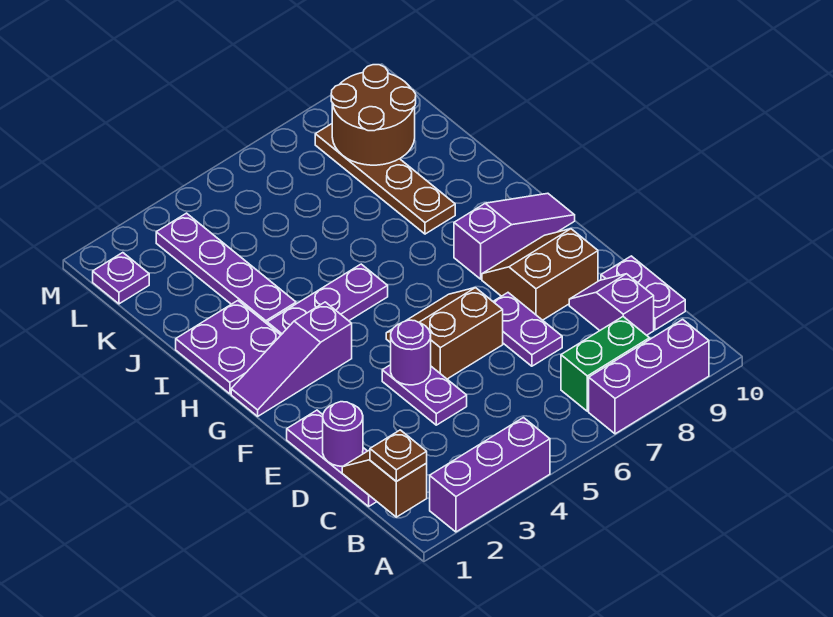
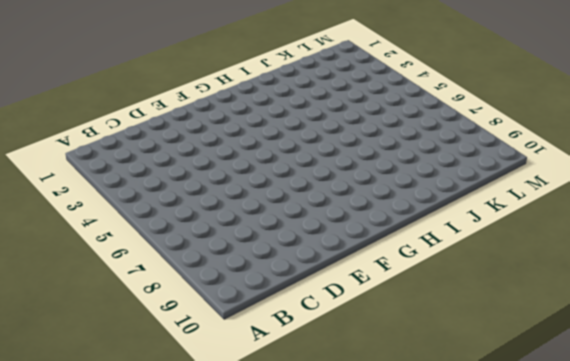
none -> purple brick A2:A4 level 1
none -> purple brick A7:A9 level 1
none -> green brick B7:B8 level 1

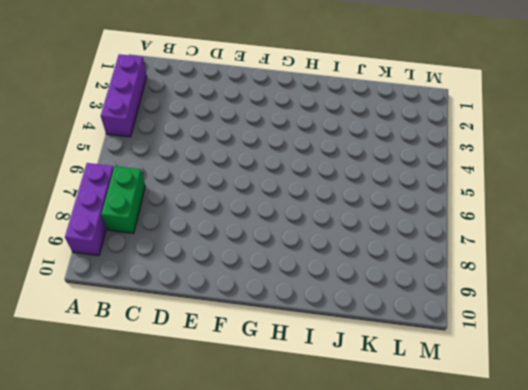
none -> purple plate C1:E1 level 1
none -> purple slope C9:D9 level 1 top C
none -> purple plate C10:D10 level 1

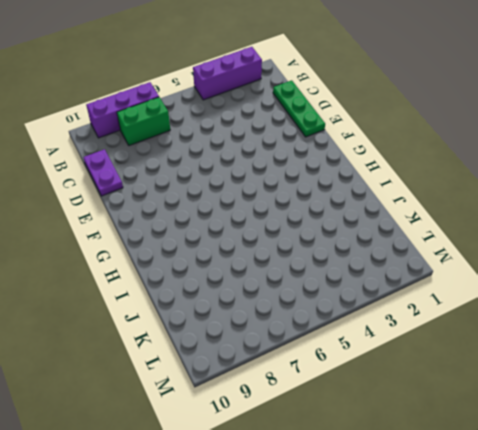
green plate C1:E1 level 1 -> purple plate C1:E1 level 1
none -> purple slope C9:D9 level 1 top C
none -> purple plate D4:E4 level 1
none -> purple plate D7:E7 level 1

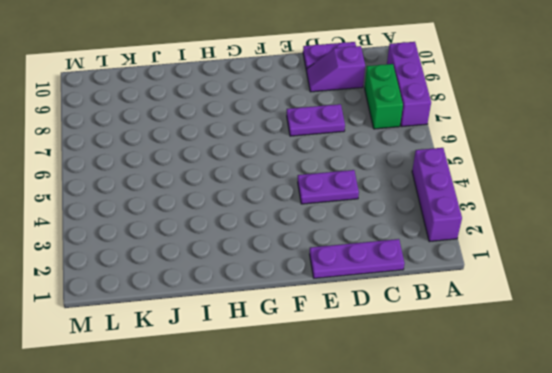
none -> brown slope E5:F6 level 1 top E
none -> brown slope E8:F9 level 1 top E
none -> purple slope G1:G3 level 1 top 3

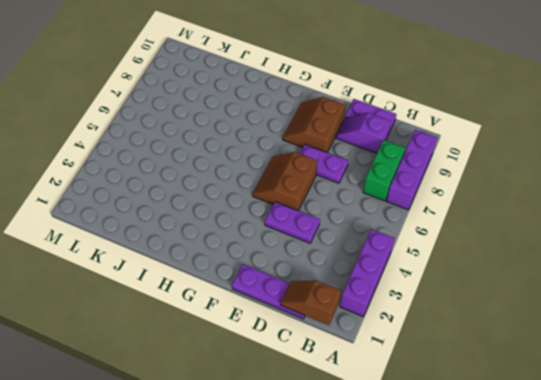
none -> purple slope G1:G3 level 1 top 3
none -> purple slope G8:G10 level 1 top 8
none -> purple plate H1:I2 level 1

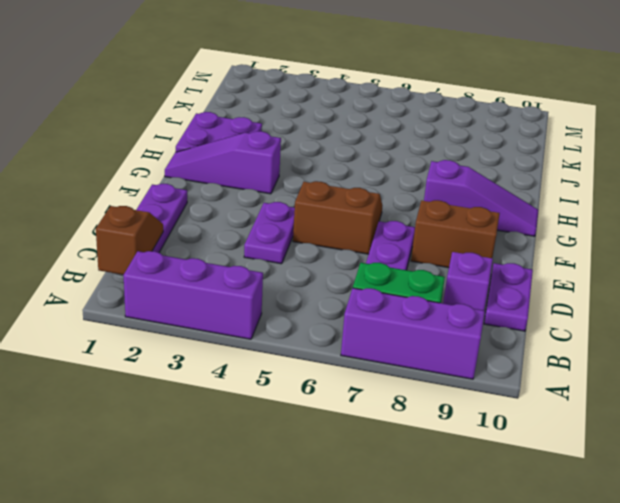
none -> purple plate H3:H5 level 1
none -> purple plate I3:L3 level 1
none -> brown plate I8:L8 level 1

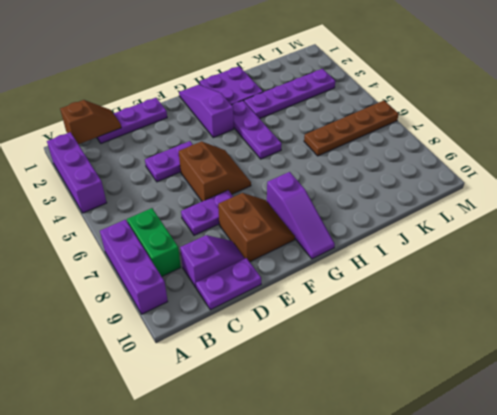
brown plate J6:M6 level 1 -> brown plate I8:L8 level 1
none -> purple plate L1 level 1
none -> purple round brick D1 level 2
none -> purple round brick E4 level 2

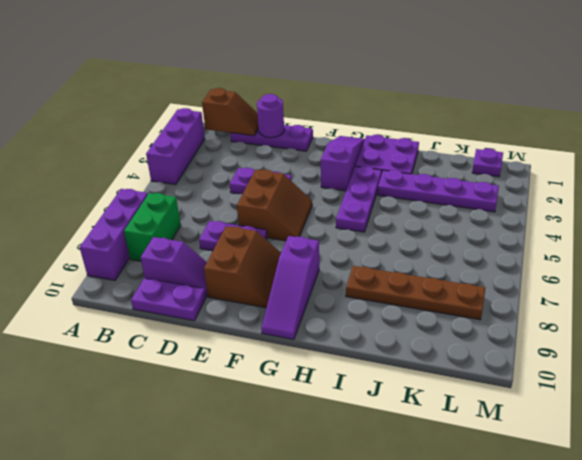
none -> purple round brick E4 level 2
none -> brown round brick K8:L9 level 2
none -> brown plate B1 level 3

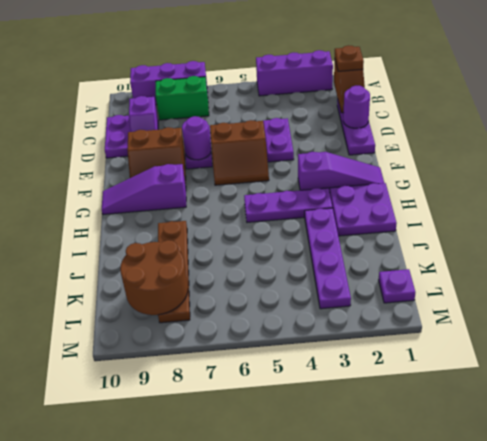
purple round brick E7 level 2 -> purple round brick E4 level 2

